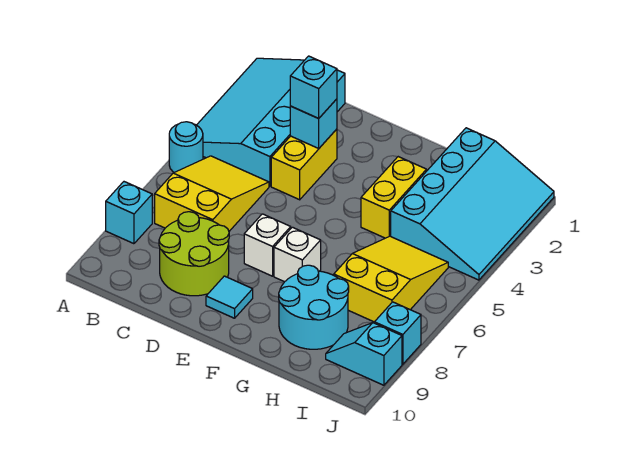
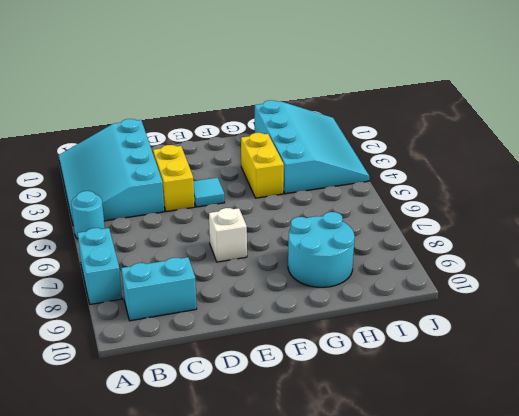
cyan brick A7:A8 level 1 -> cyan brick A8 level 1
cyan brick B9:C9 level 1 -> lime round brick C8:D9 level 1
cyan tile E4 level 1 -> cyan tile E9 level 1
none -> yellow slope B5:C7 level 1 top 7
none -> white brick F7 level 1
none -> yellow slope H5:I7 level 1 top 7

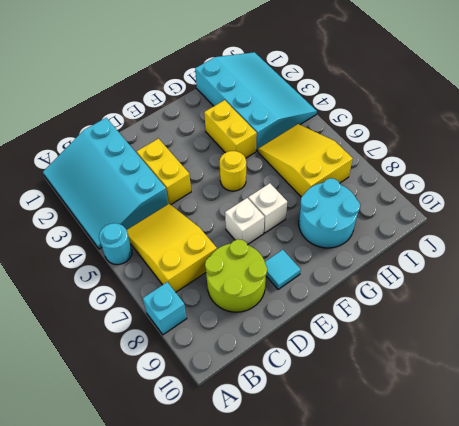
yellow round brick F5 level 1 -> none
none -> cyan slope I9:J9 level 1 top J
none -> cyan brick J8 level 1
none -> cyan brick D3 level 2

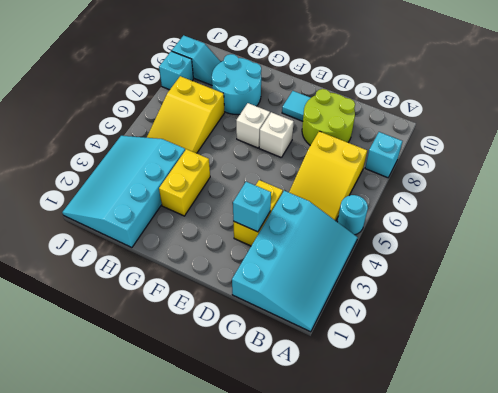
none -> cyan brick D3 level 3

